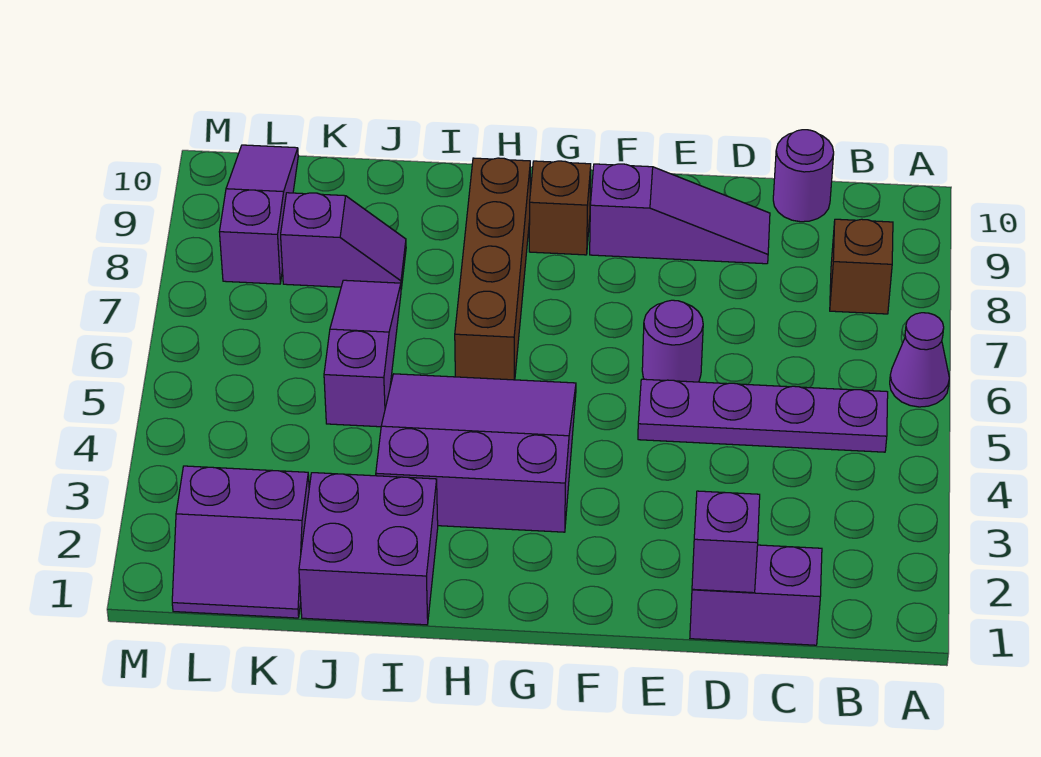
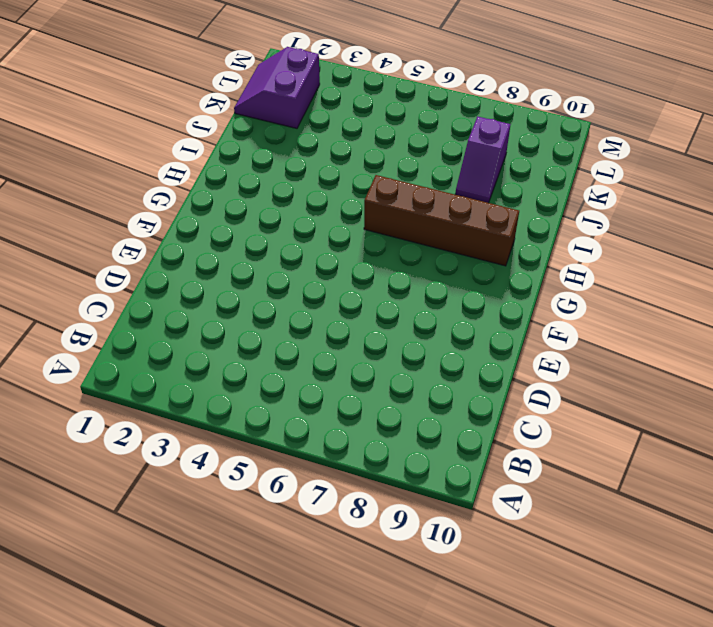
none -> purple cone A6 level 1
none -> purple plate B5:E5 level 1
none -> brown brick B8 level 1

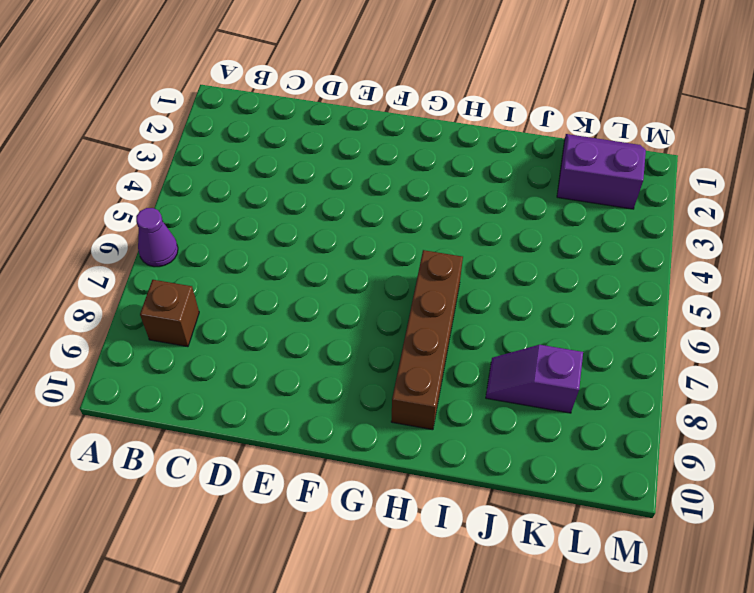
none -> purple plate B5:E5 level 1
none -> purple brick C1:D1 level 1
none -> purple round brick C10 level 1

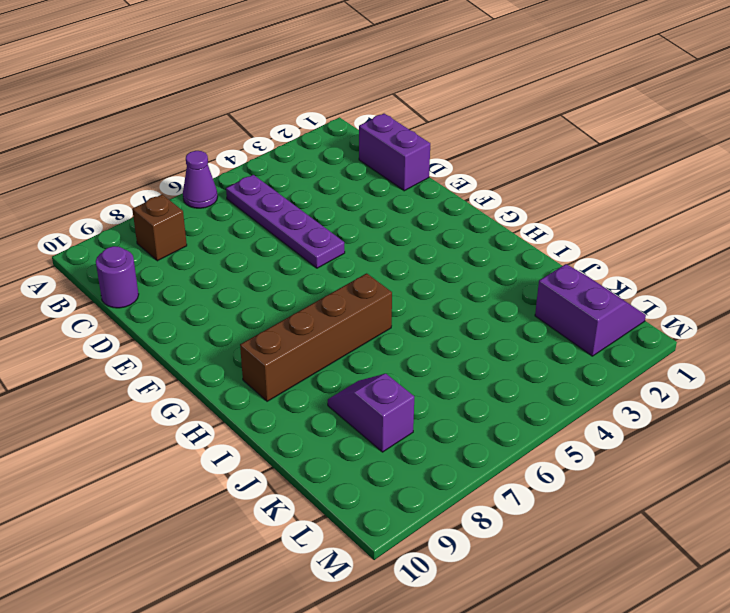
none -> purple slope D9:F9 level 1 top F
none -> purple round brick E6 level 1
none -> purple slope G3:I5 level 1 top 3

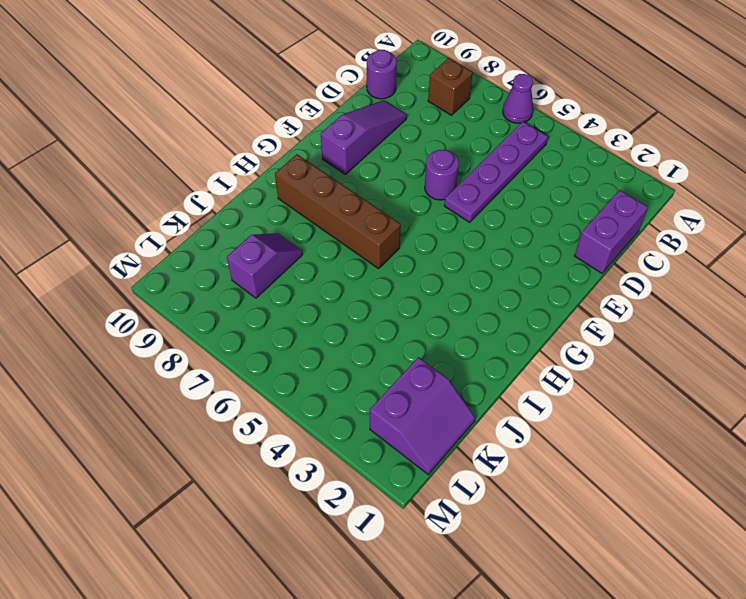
none -> purple slope G3:I5 level 1 top 3
none -> brown brick G9 level 1
none -> purple brick I1:J2 level 1

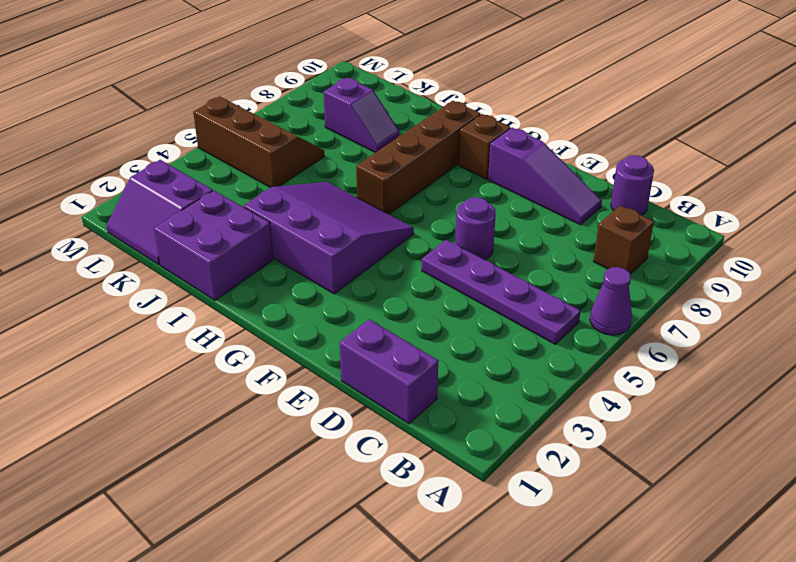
brown slope K5:M6 level 1 top 5 -> none
none -> purple slope J5:J7 level 1 top 5
none -> purple slope L8:L10 level 1 top 8
none -> purple brick D1 level 2

